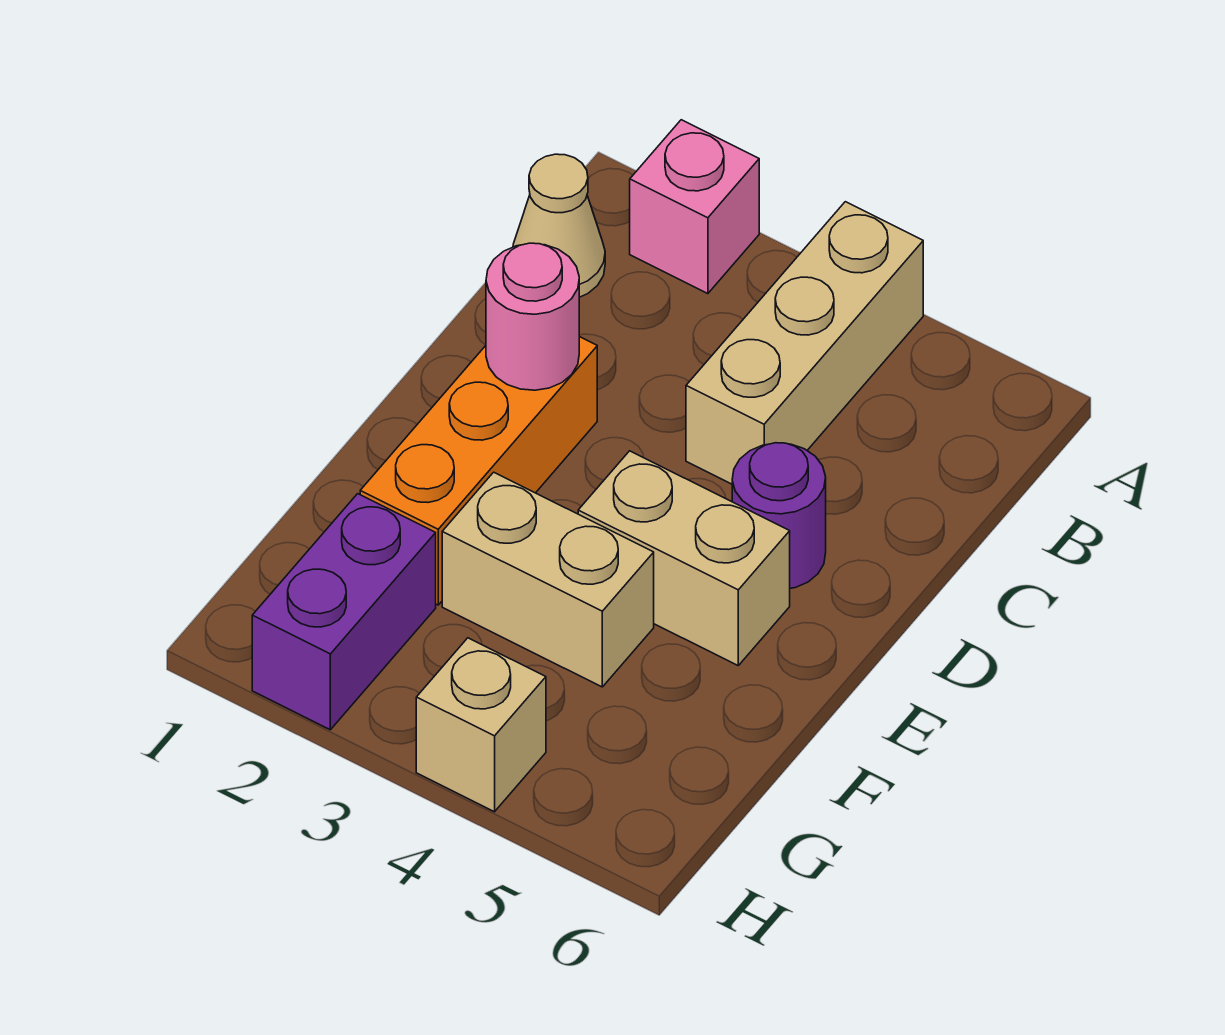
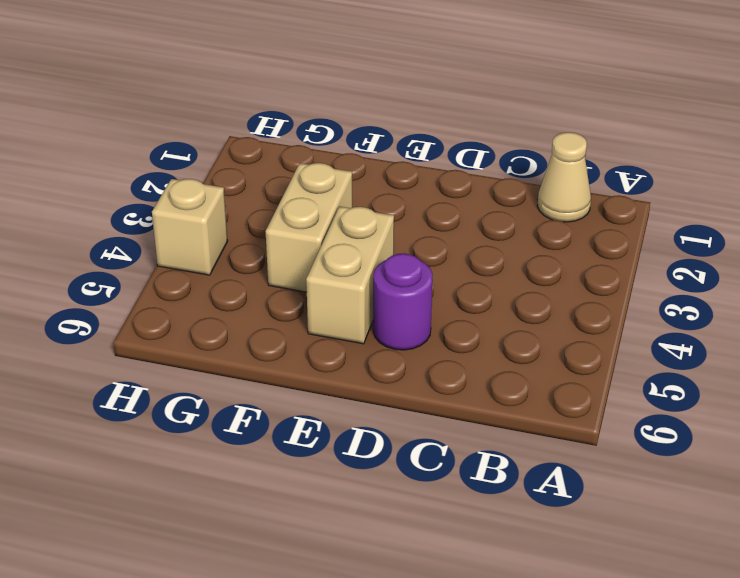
none -> pink brick A2 level 1
none -> tan brick A4:C4 level 1

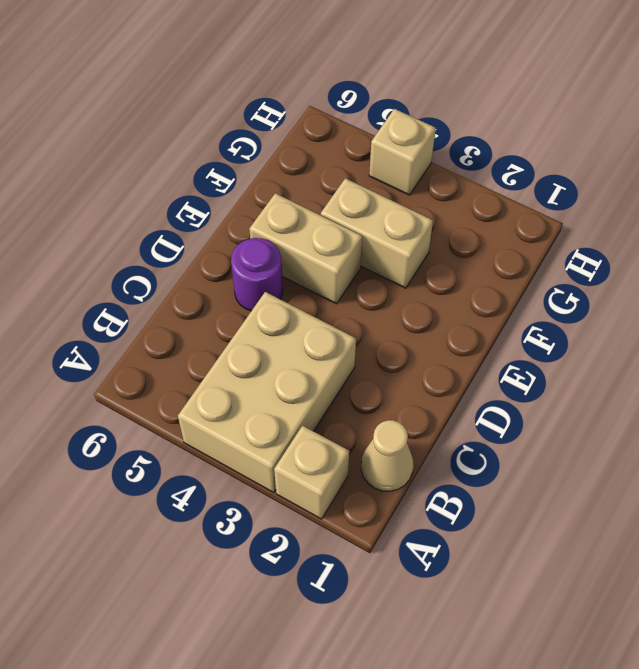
tan brick A2 level 1 -> pink brick A2 level 1
tan brick A3:C4 level 1 -> tan brick A4:C4 level 1
none -> orange brick D2:F2 level 1
none -> purple brick G2:H2 level 1

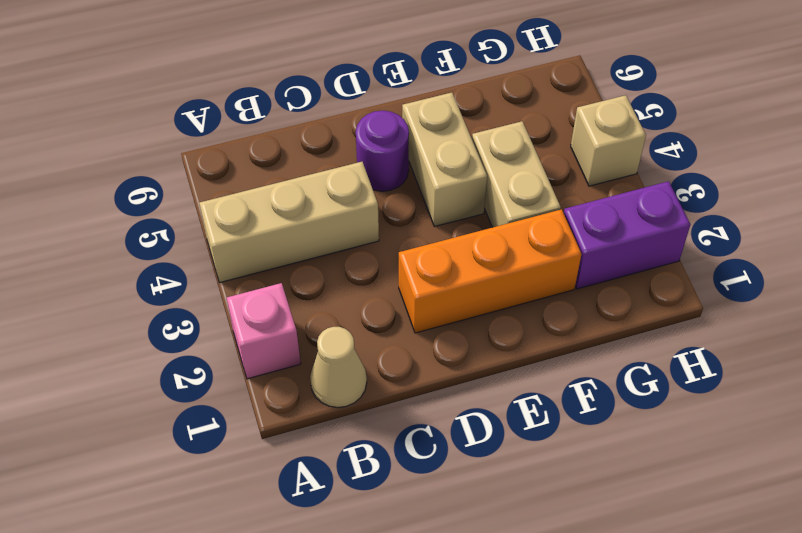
none -> pink round brick D2 level 2

